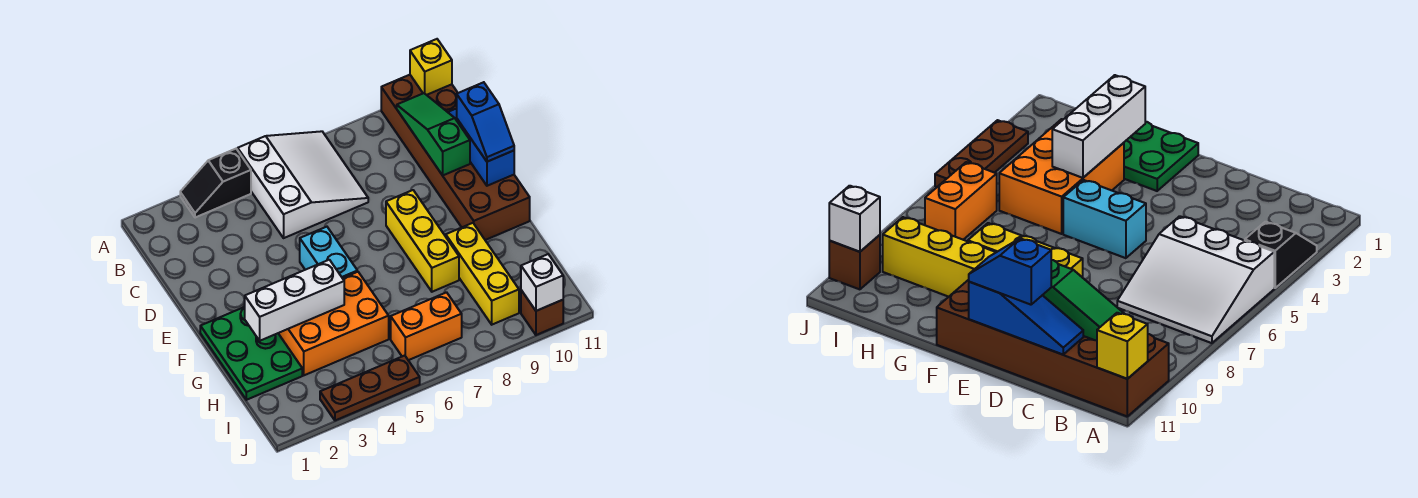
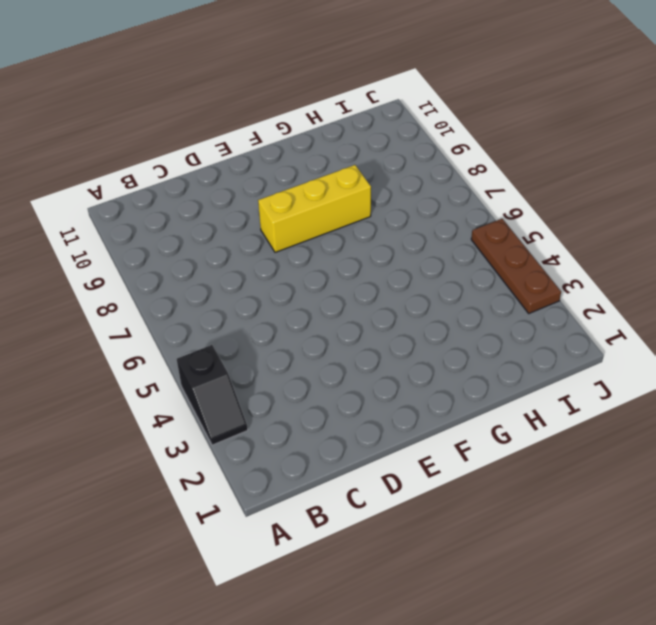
none -> white slope A5:C7 level 1 top 5
none -> brown brick A10:F11 level 1
none -> cyan brick E5:F5 level 1

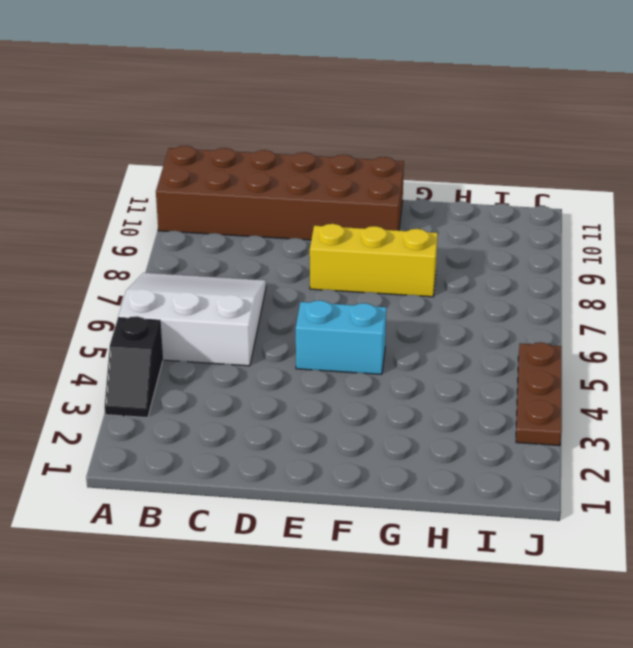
none -> green plate F1:H2 level 1
none -> orange brick G3:H5 level 1
none -> yellow brick G9:I9 level 1

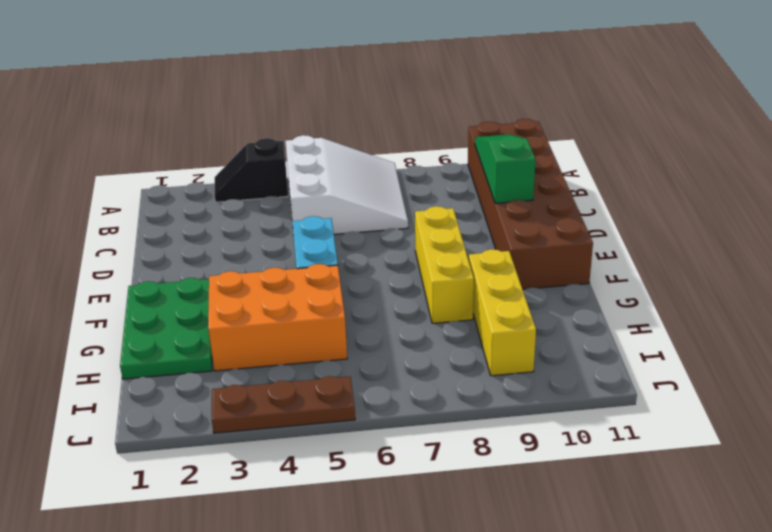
none -> orange brick I6:I7 level 1
none -> brown brick J10 level 1
none -> yellow brick A11 level 2

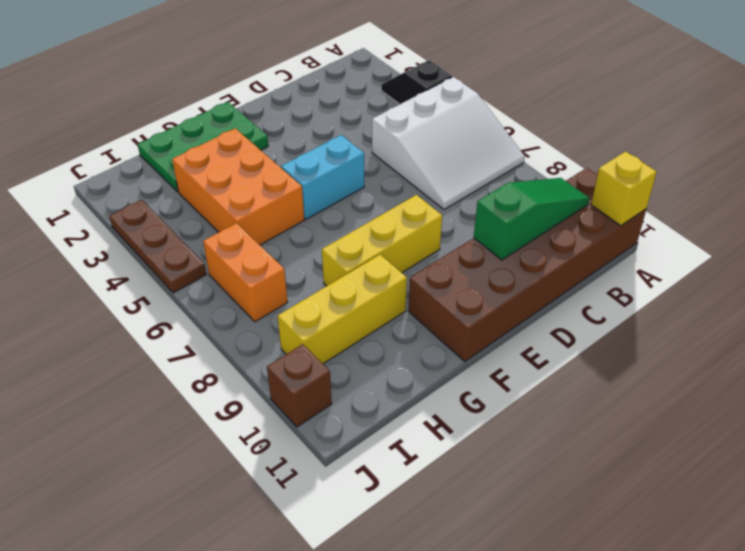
none -> blue slope C11:E11 level 2 top E
none -> white brick G2:G4 level 2
none -> white brick J10 level 2

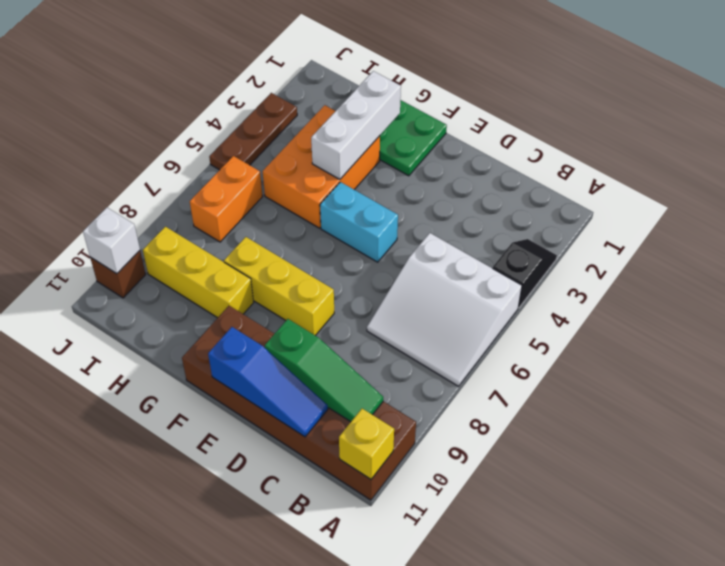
none -> blue slope D11:E11 level 3 top D

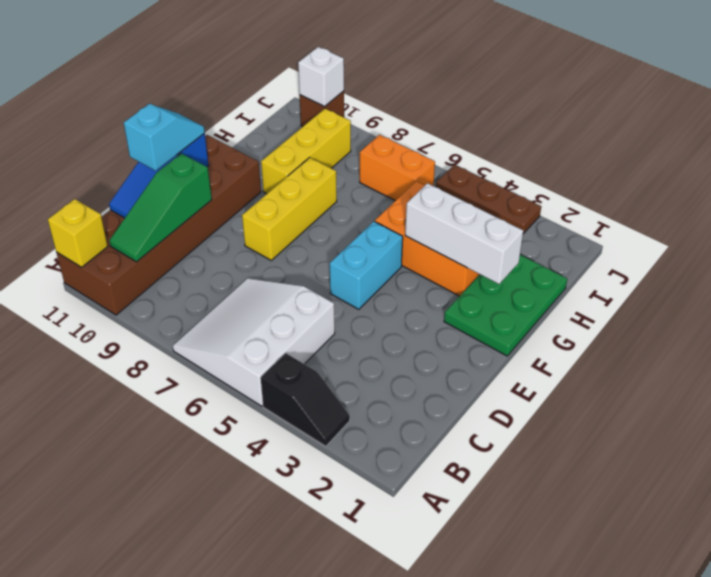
cyan slope D11:E11 level 3 top D -> blue slope D11:E11 level 3 top D

